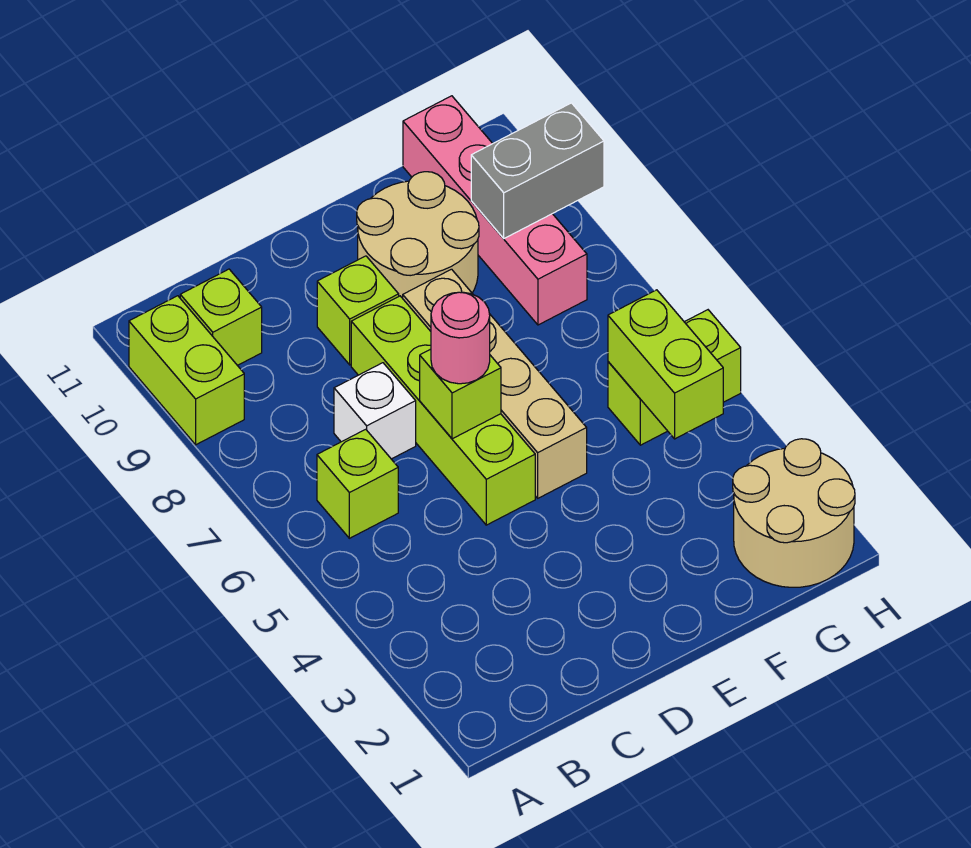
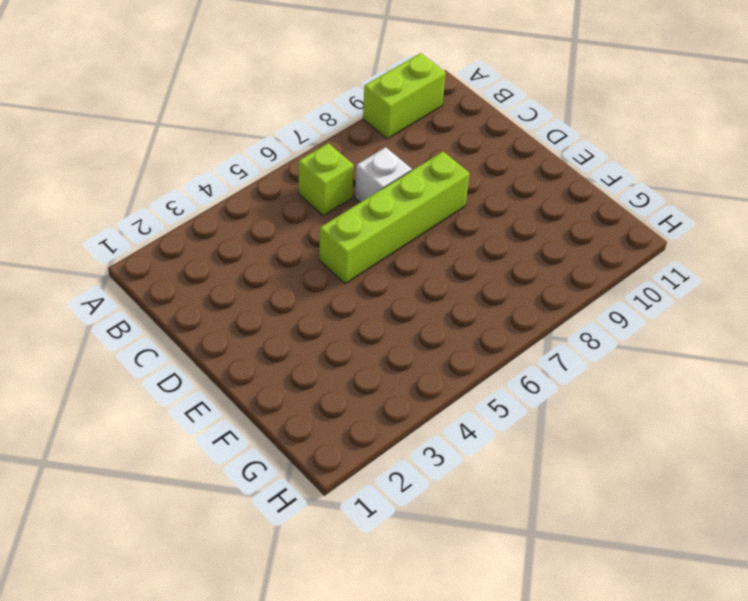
none -> lime brick B10 level 1
none -> lime brick D9 level 1
none -> tan brick E5:E8 level 1

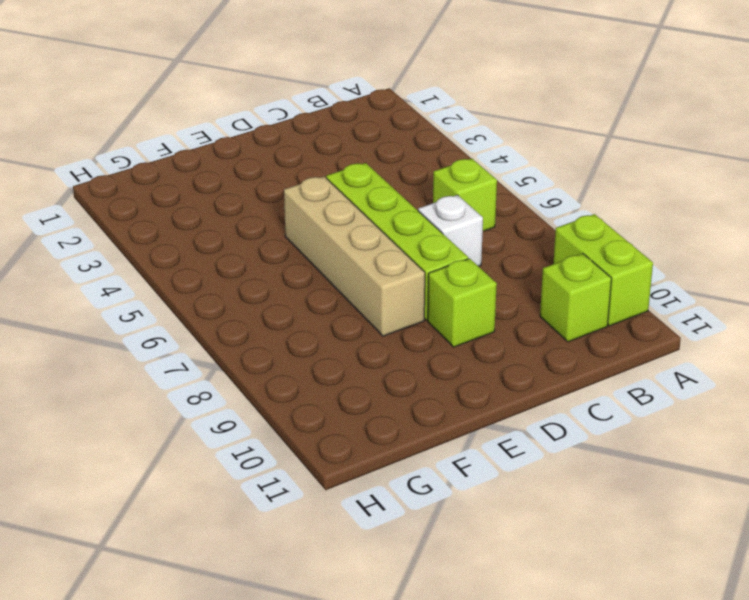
none -> tan round brick E9:F10 level 1
none -> tan round brick G1:H2 level 1
none -> lime brick G5:H5 level 1

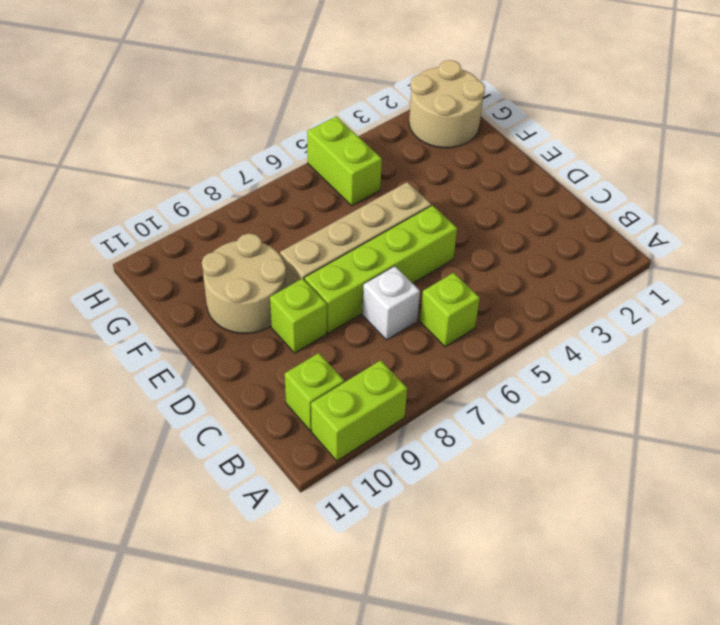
none -> pink brick G8:G11 level 1
none -> lime brick D6 level 2
none -> lime brick G4:G5 level 2

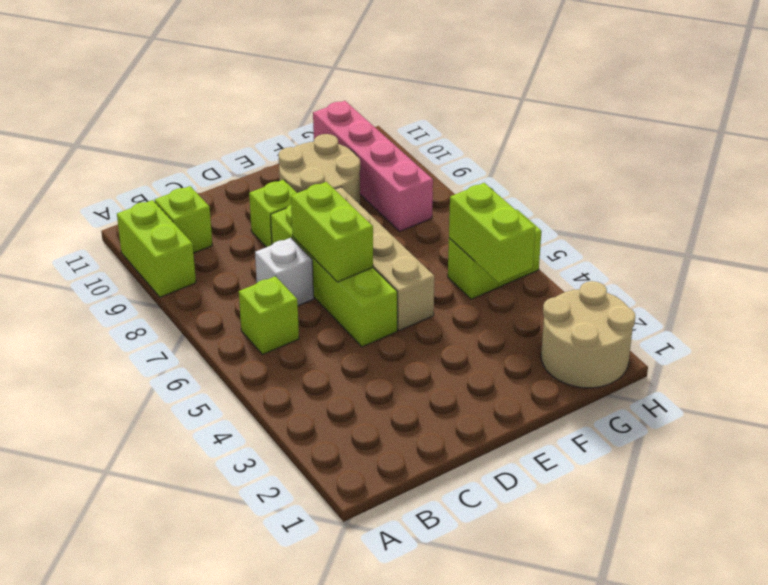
lime brick D6:D7 level 2 -> lime brick D6 level 2
none -> grey brick G9:H9 level 2
none -> pink round brick D6 level 3

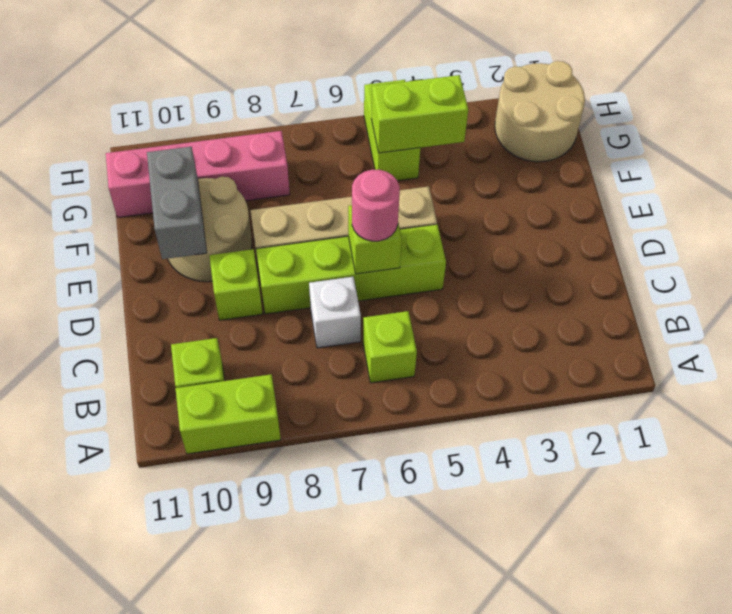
grey brick E10:F10 level 2 -> grey brick G9:H9 level 2

